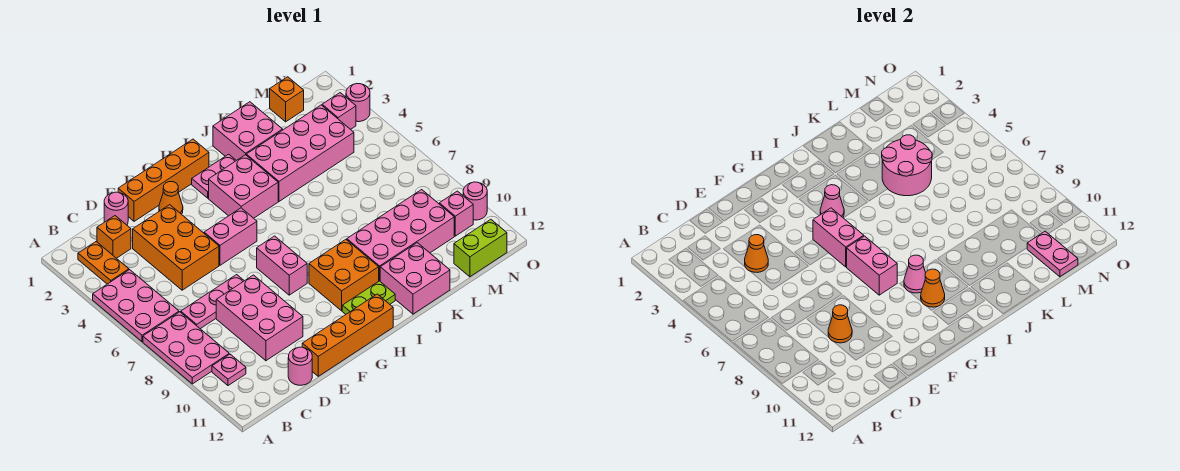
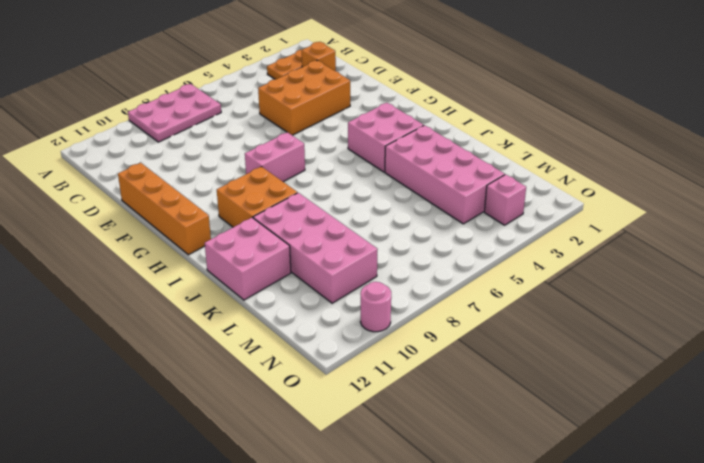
none -> pink plate A4:B6 level 1
none -> pink plate B10 level 1
none -> pink plate C7:E7 level 1
none -> pink round brick D1 level 1

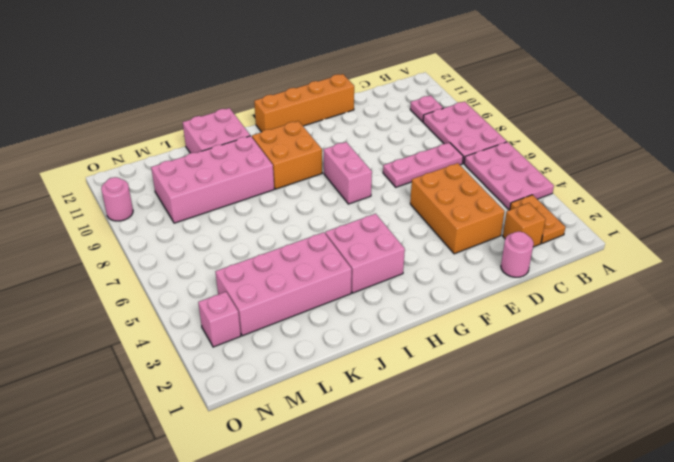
none -> pink brick D8:E10 level 1
none -> pink round brick D12 level 1
none -> orange brick E1:H1 level 1
none -> orange cone F2 level 1

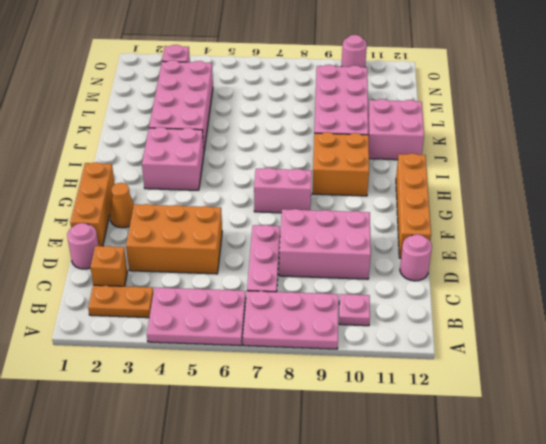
orange brick E1:G1 level 1 -> orange brick E1:H1 level 1
none -> pink brick F5:G5 level 1
none -> pink plate H2:I2 level 1
none -> lime plate H11:I11 level 1
none -> pink brick J1:K2 level 1

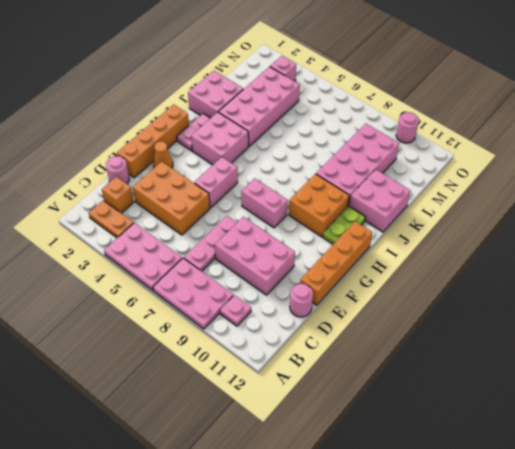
none -> orange brick M1 level 1
none -> lime brick M12:N12 level 1
none -> pink brick N10 level 1
none -> pink round brick O3 level 1

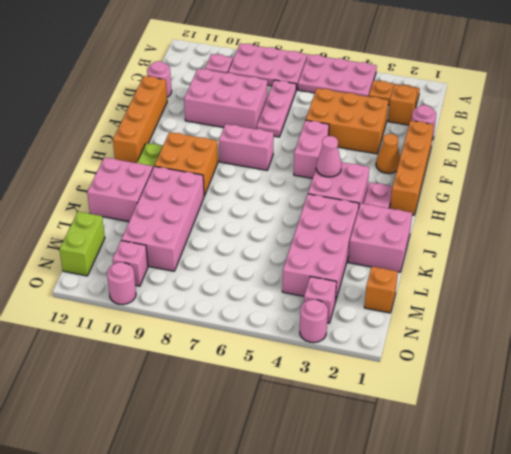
none -> orange cone D4 level 2
none -> orange cone D9 level 2
none -> pink brick G5:G6 level 2
none -> pink brick G7:G8 level 2

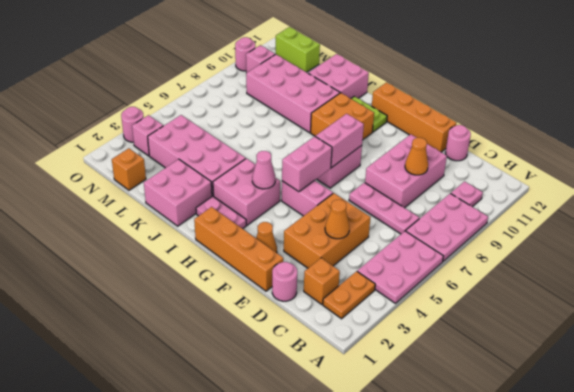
none -> pink cone H9 level 2
none -> orange cone H10 level 2
none -> pink round brick K4:L5 level 2
none -> pink plate M11:M12 level 2

